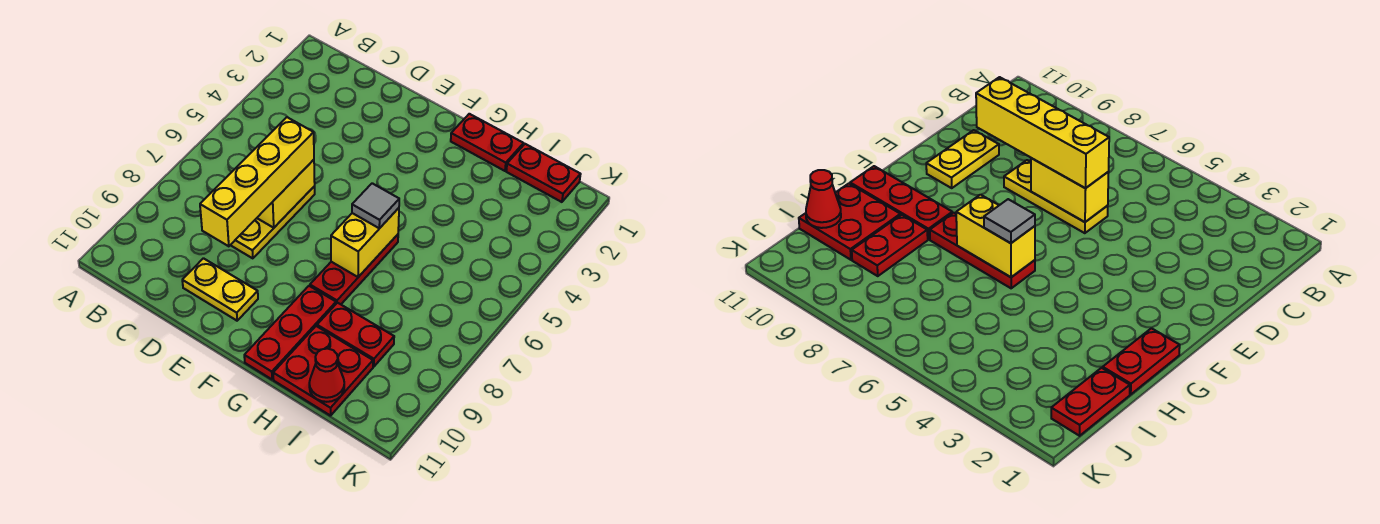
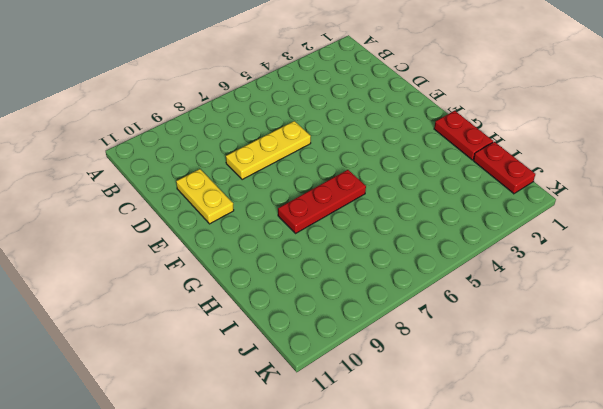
none -> red plate G9:G11 level 1
none -> red plate H9:I9 level 1
none -> red plate H10:I11 level 1

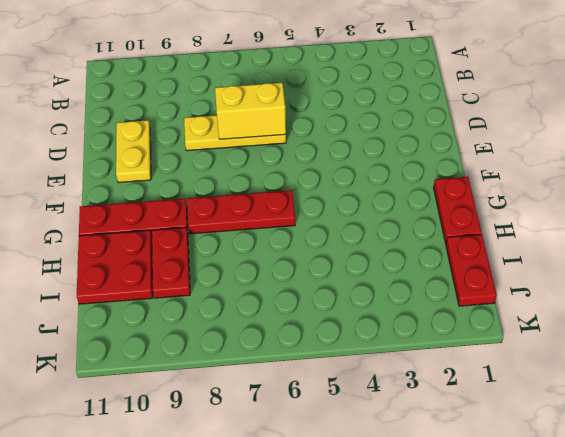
none -> yellow brick G6:G7 level 2
none -> red cone I11 level 2
none -> yellow brick D6:D9 level 3

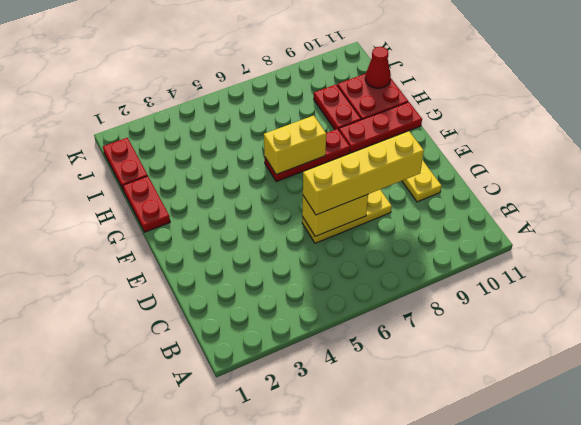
none -> grey tile G6 level 3

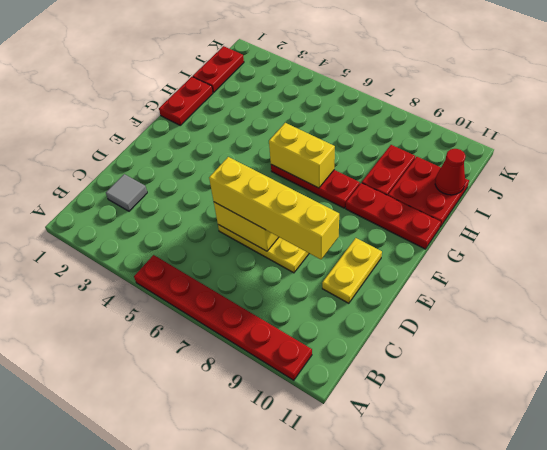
red plate A5:A10 level 1 -> none
grey tile C2 level 1 -> grey tile G6 level 3

